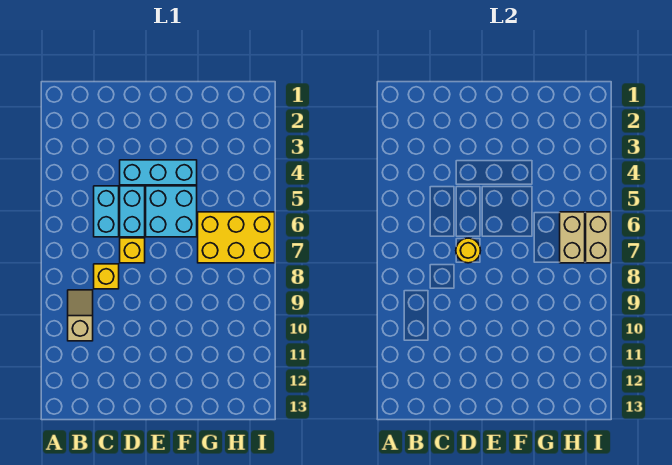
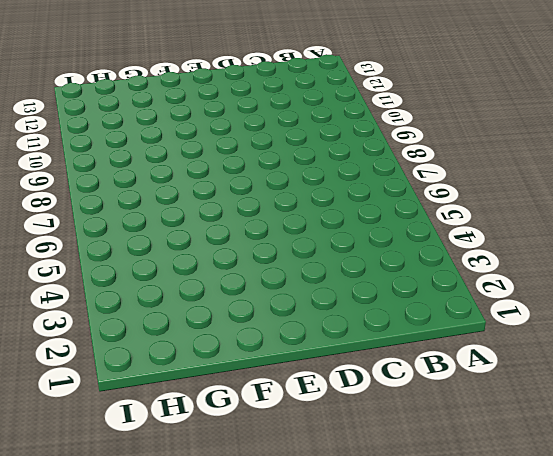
none -> tan slope B9:B10 level 1 top 10
none -> cyan brick C5:C6 level 1

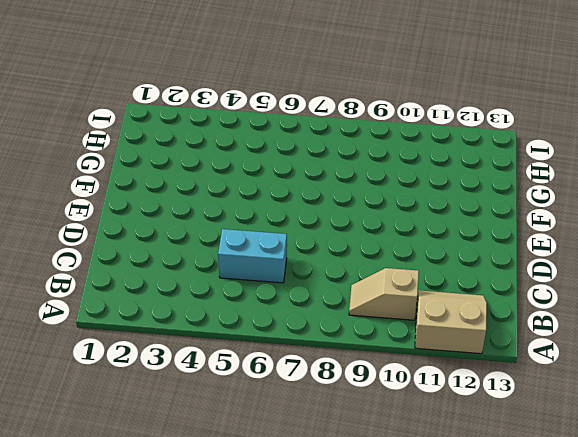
tan slope A11:B12 level 1 top A -> none
none -> yellow brick C8 level 1
none -> cyan brick D4:F4 level 1

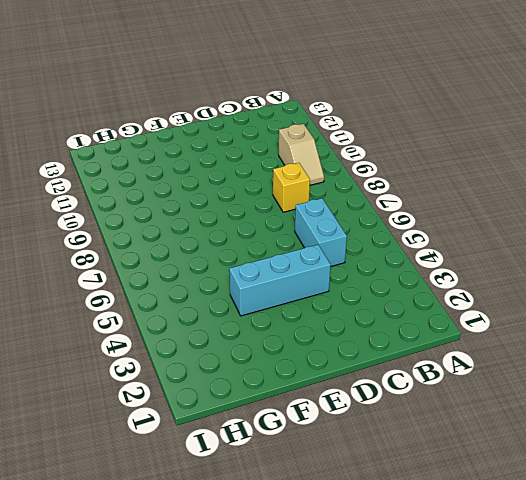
none -> cyan brick D5:D6 level 1
none -> yellow brick D7 level 1

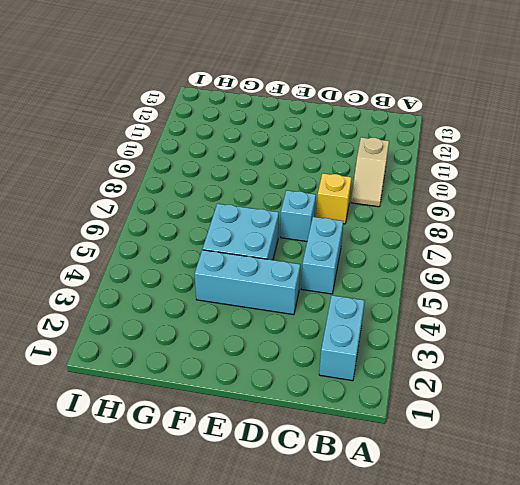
cyan brick B2:B3 level 1 -> cyan brick D5:D6 level 1
cyan brick D7 level 1 -> yellow brick D7 level 1
none -> yellow brick G6:I7 level 1
none -> yellow round brick D7 level 2

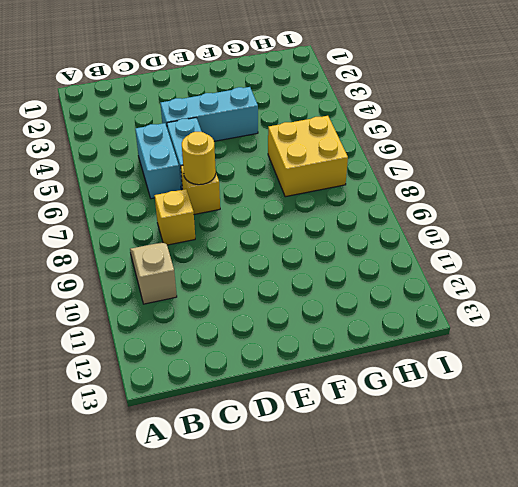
yellow brick G6:H7 level 1 -> yellow brick G6:I7 level 1
none -> cyan brick E5:F6 level 1
none -> tan brick H6:H7 level 2

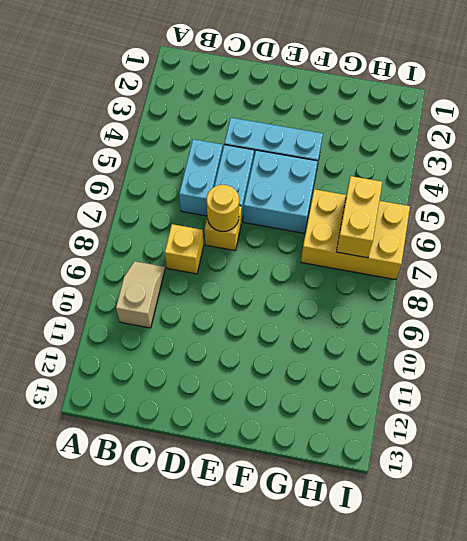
yellow brick H6:H7 level 2 -> tan brick H6:H7 level 2
none -> tan brick I6:I7 level 2

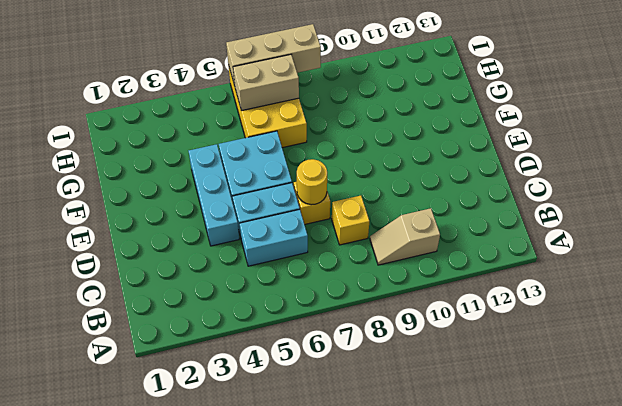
tan brick I6:I8 level 2 -> tan brick I6:I7 level 2

